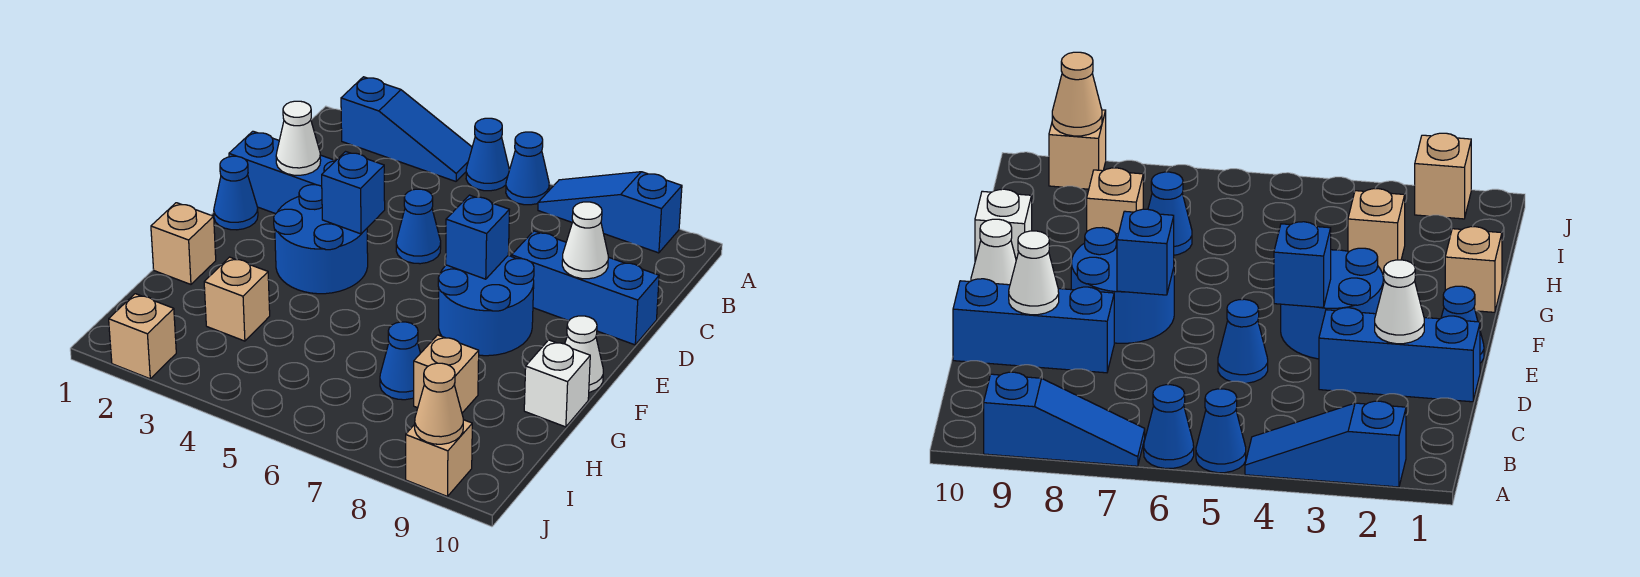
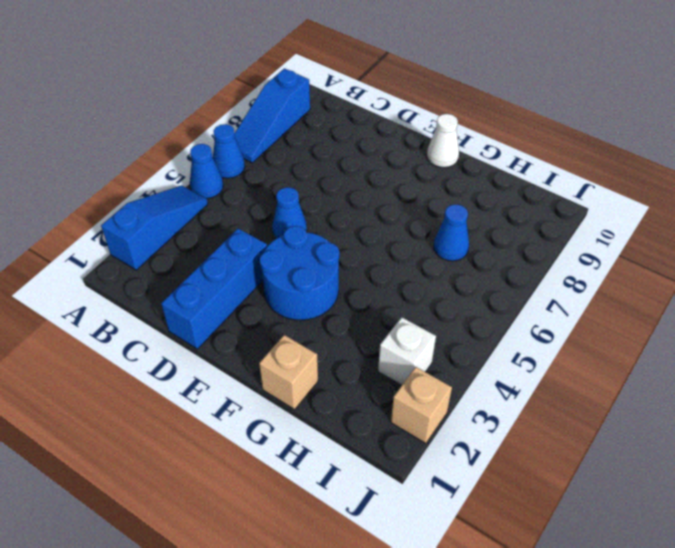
white brick I3 level 1 -> white brick G10 level 1
none -> blue brick D8:D10 level 1
none -> blue cone E1 level 1
none -> blue round brick E7:F8 level 1

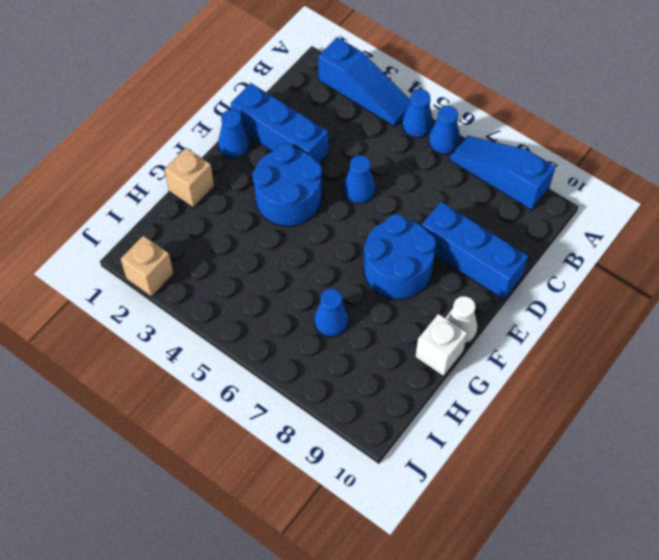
none -> tan brick H3 level 1
none -> tan brick H8 level 1
none -> tan brick J9 level 1

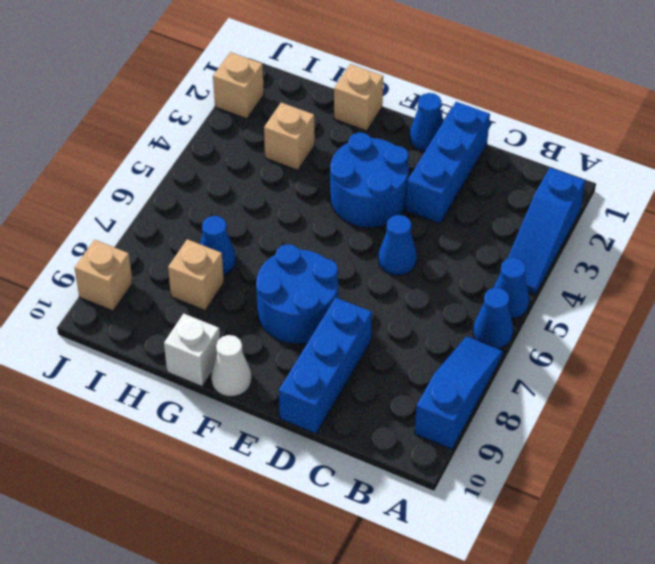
none -> white cone D2 level 2
none -> white cone D9 level 2
none -> blue brick E4 level 2

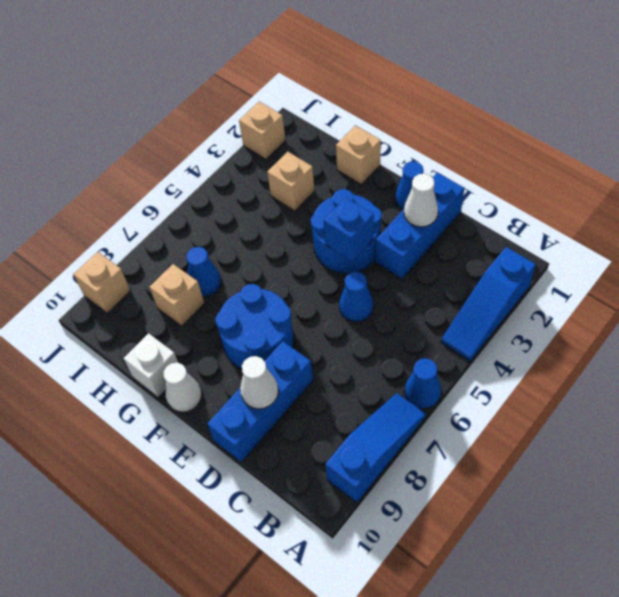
none -> blue cone A5 level 1
none -> blue brick E7 level 2
none -> tan cone J9 level 2

